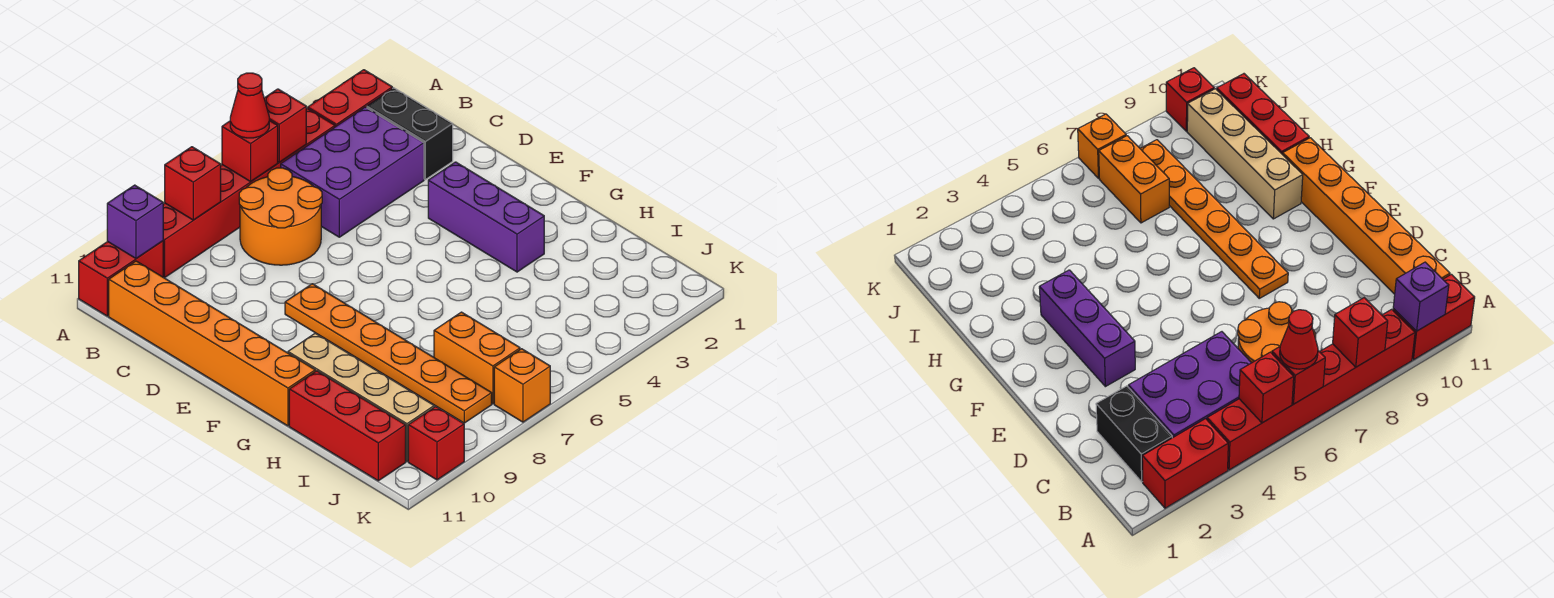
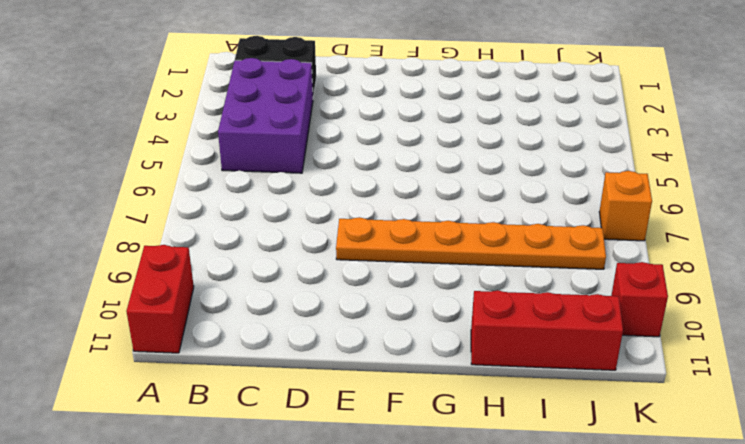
none -> red brick A2:A3 level 1
none -> red brick A4:A9 level 1
none -> orange round brick B6:C7 level 1

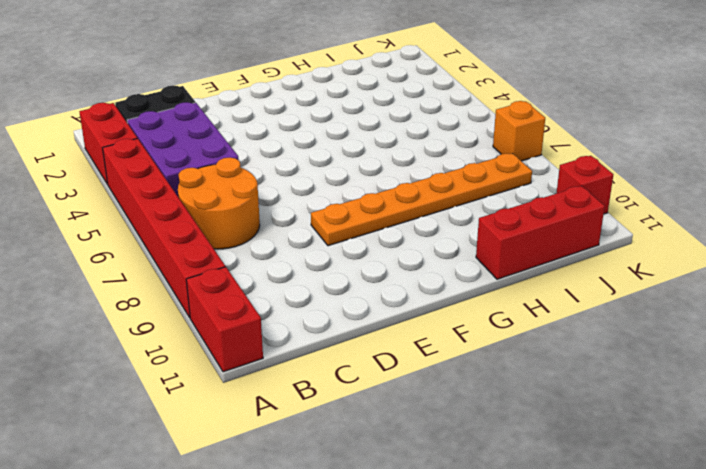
none -> orange brick B11:G11 level 1
none -> purple brick E3:G3 level 1
none -> tan brick G10:J10 level 1

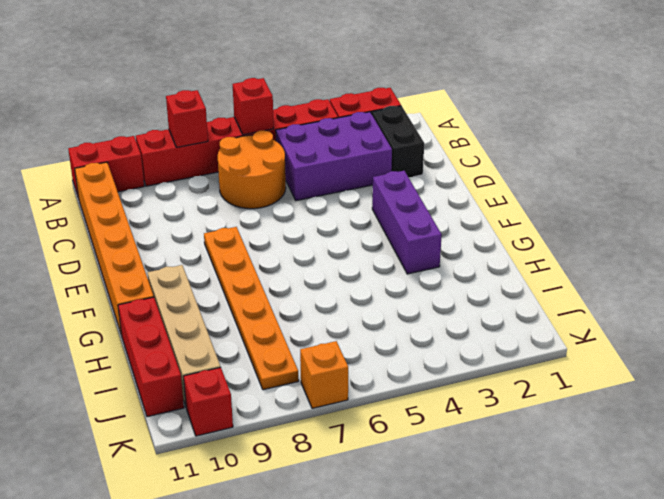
none -> orange brick I7:J7 level 1
none -> red brick A5 level 2
none -> purple brick A10 level 2

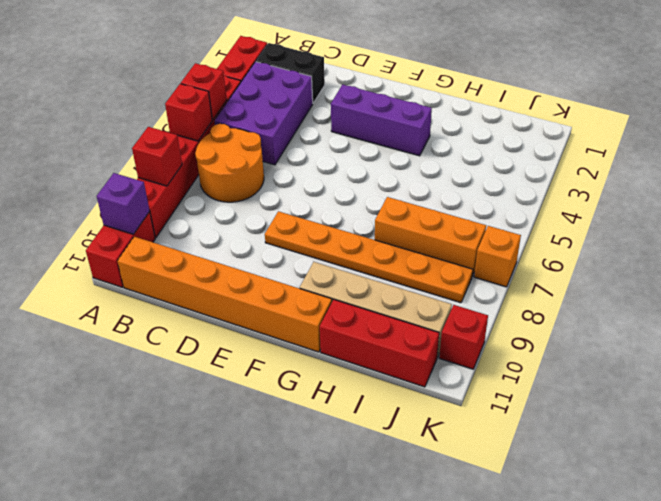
orange brick H7:J7 level 1 -> orange brick I7:J7 level 1
none -> red cone A6 level 3

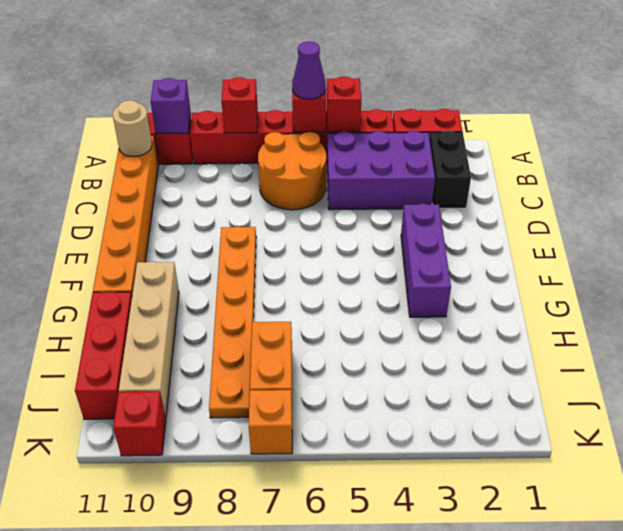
purple cone A6 level 3 -> red cone A6 level 3
tan round brick B11 level 2 -> none

